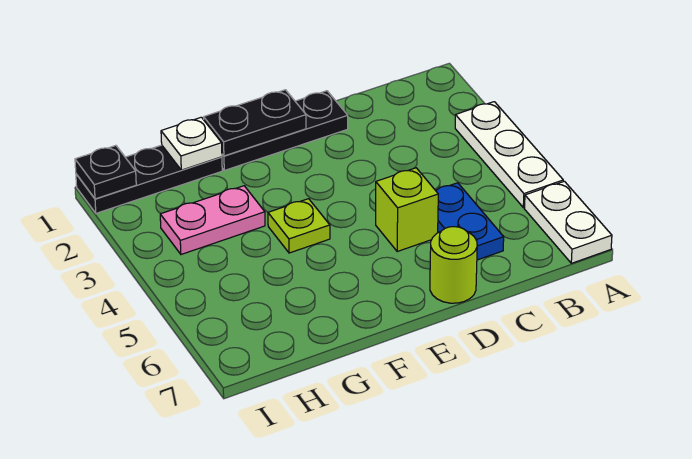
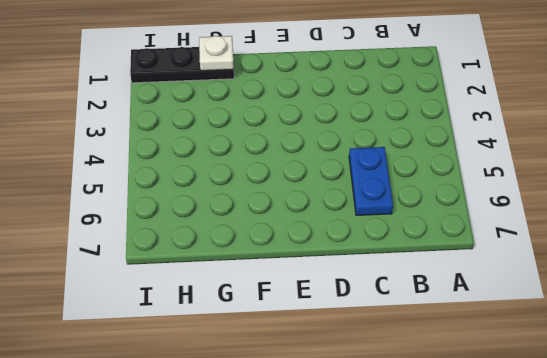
none -> white plate A3:A5 level 1
none -> white plate A6:A7 level 1
none -> black plate D1:F1 level 1

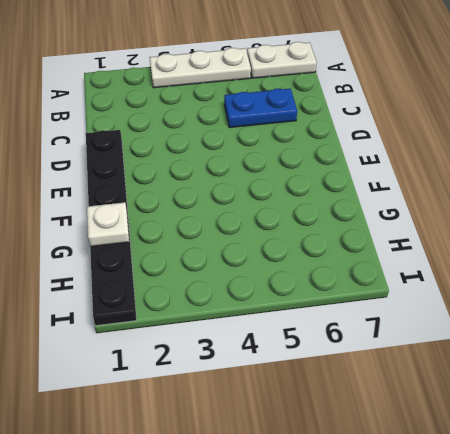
none -> lime brick D5 level 1
none -> lime round brick D7 level 1
none -> lime plate F4 level 1

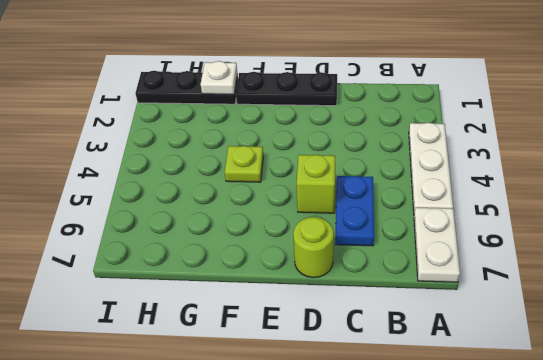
none -> pink plate G3:H3 level 1
none -> black plate E1:F1 level 2
none -> black plate I1 level 2

